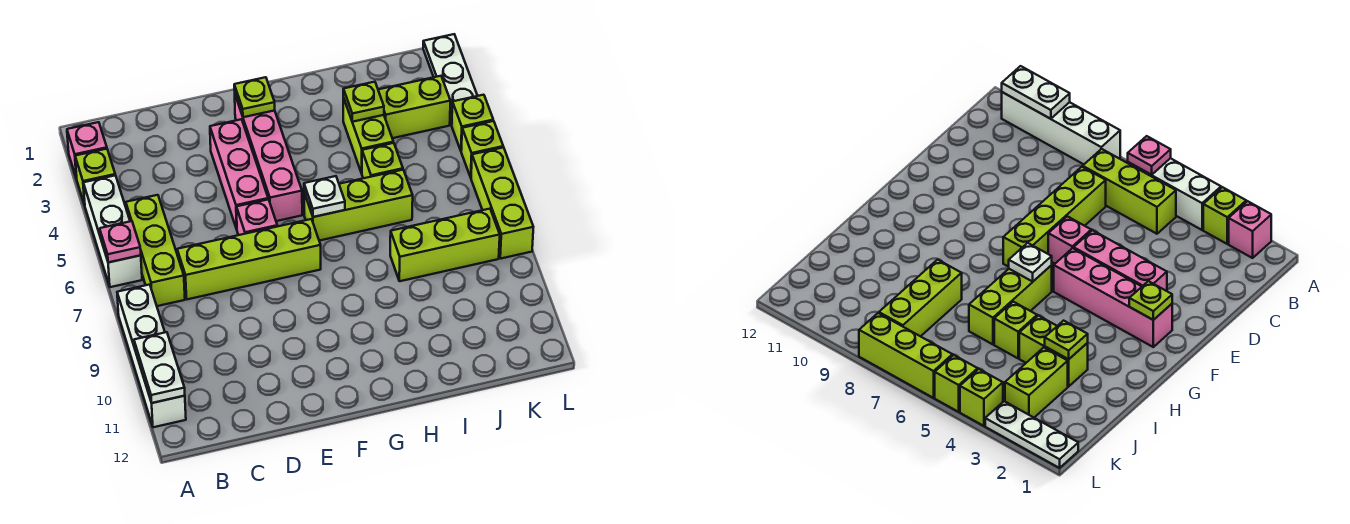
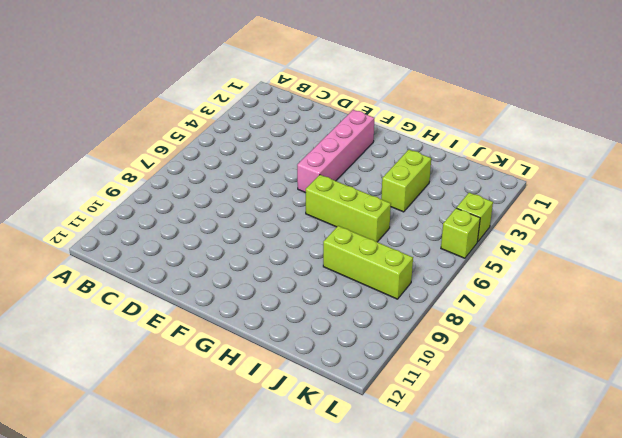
none -> pink brick A2 level 1
none -> lime brick A3 level 1
none -> white brick A4:A6 level 1

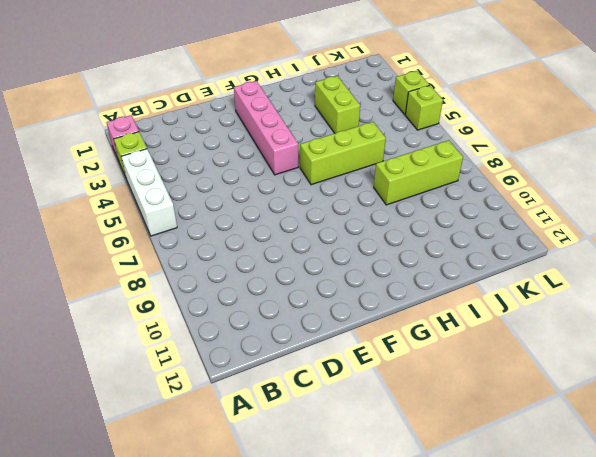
none -> white brick A8:A11 level 1
none -> lime brick B5:B7 level 1
none -> lime brick C7:F7 level 1

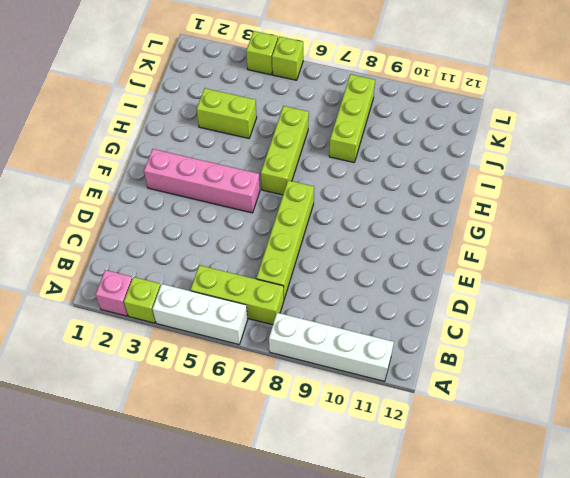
none -> pink brick E3:E5 level 1
none -> pink brick E6 level 1
none -> lime brick I5 level 1

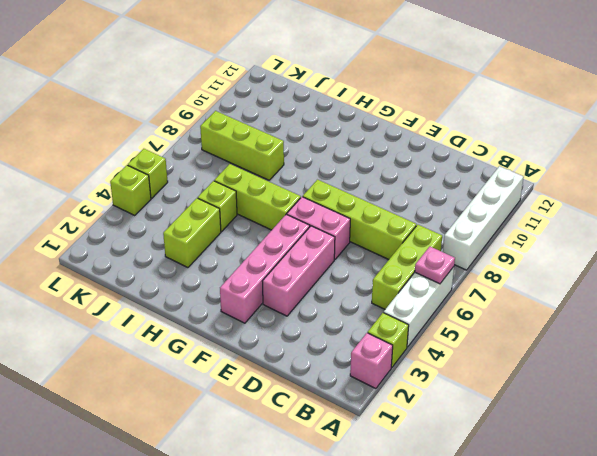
pink brick E6:F6 level 1 -> pink brick E6 level 1
none -> lime brick J3:K3 level 1
none -> white plate L1:L3 level 1
none -> lime brick L6:L8 level 1

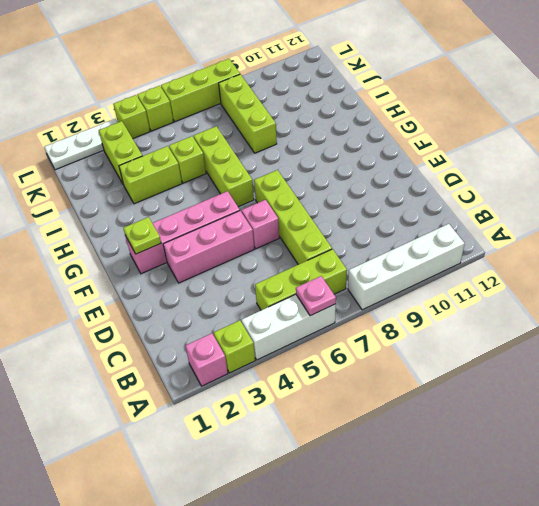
none -> white plate A10:A11 level 2
none -> white plate G6 level 2
none -> lime plate I3 level 2

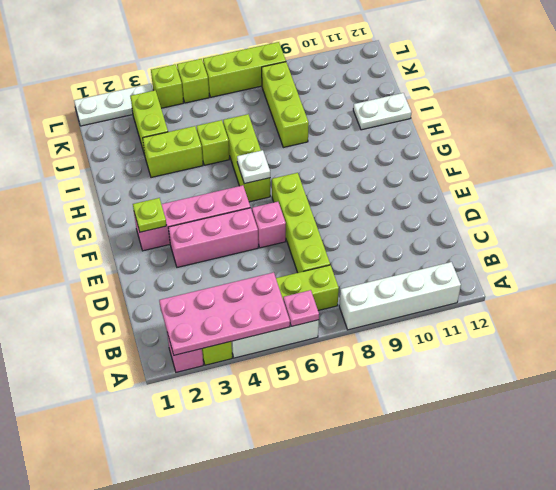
pink plate A2:B5 level 2 -> none
white plate I11:I12 level 1 -> white plate A10:A11 level 2
none -> lime plate I3 level 2

